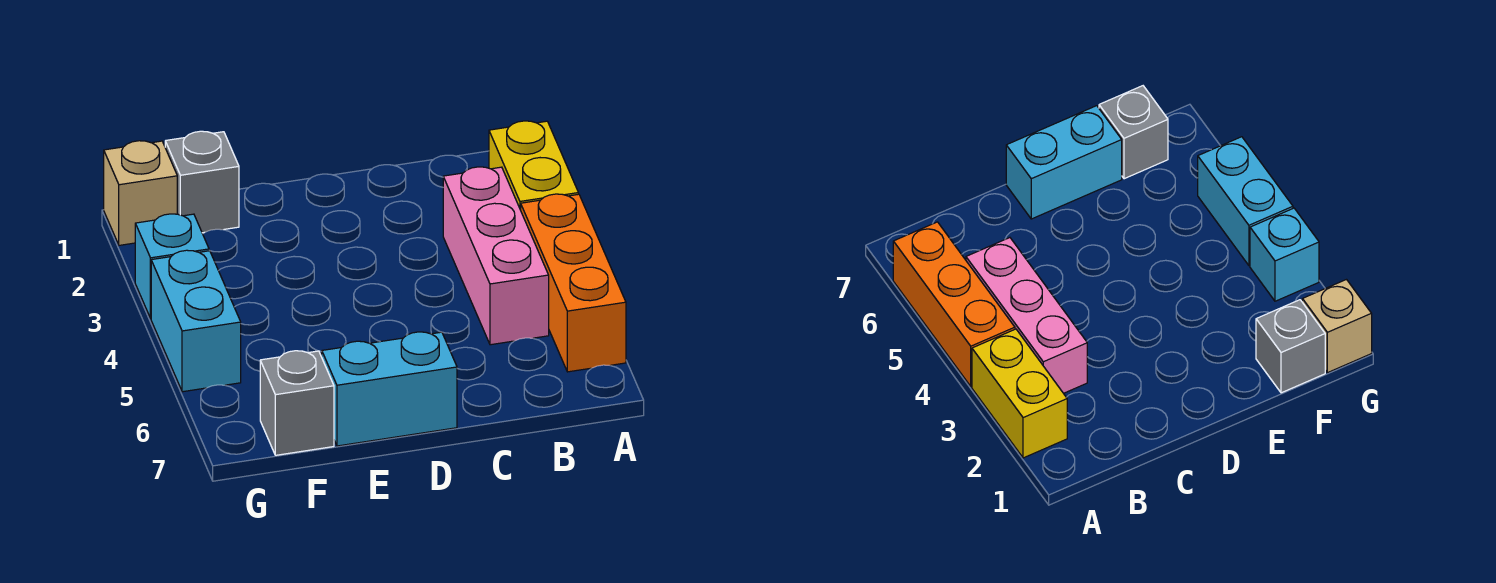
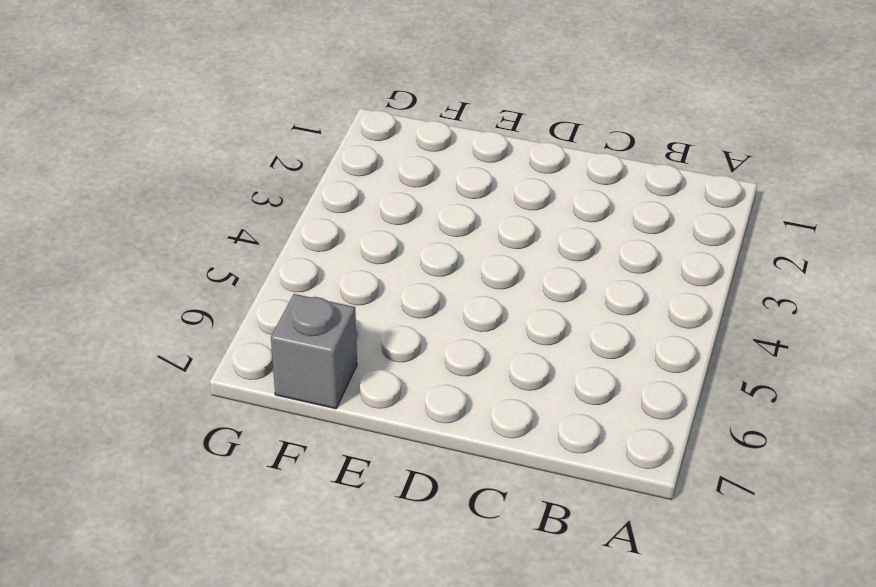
none -> yellow brick A2:A3 level 1
none -> orange brick A4:A6 level 1

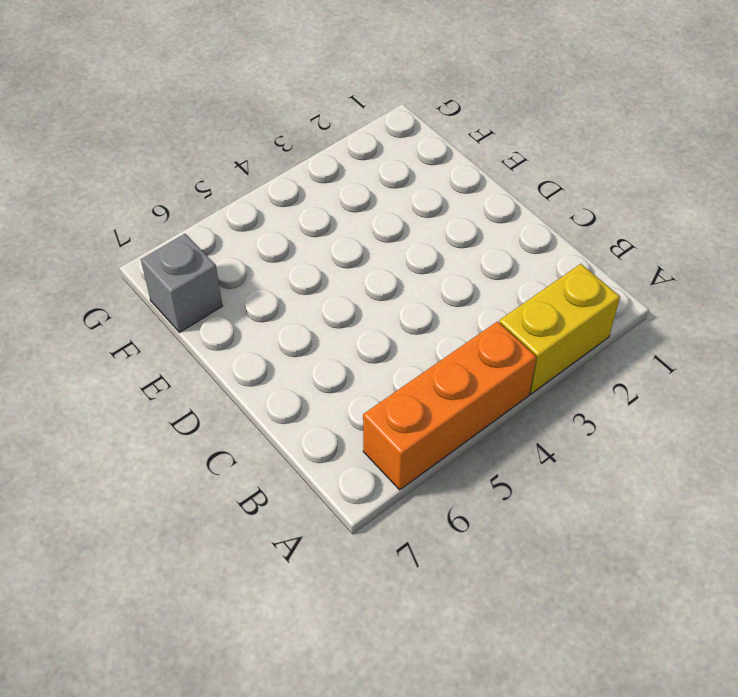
none -> pink brick B3:B5 level 1
none -> cyan brick D7:E7 level 1

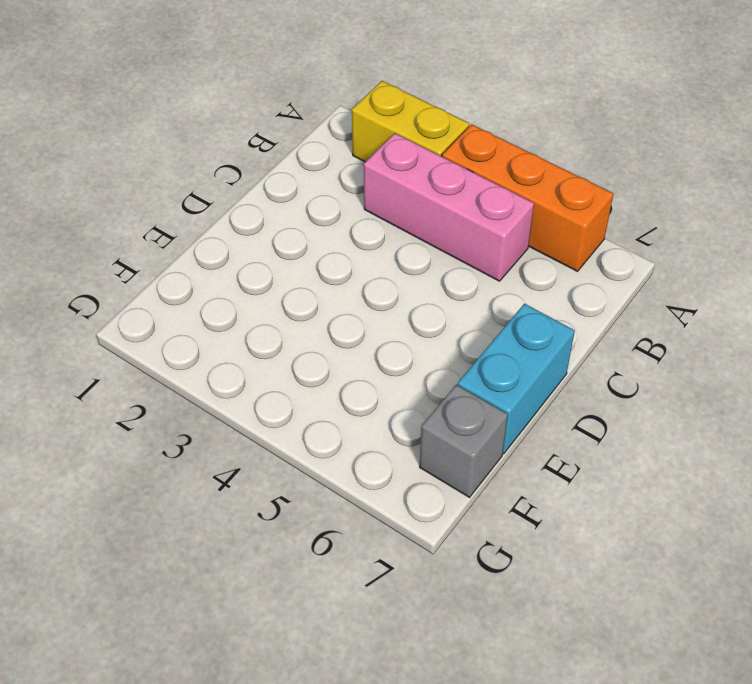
none -> grey brick F1 level 1
none -> tan brick G1 level 1

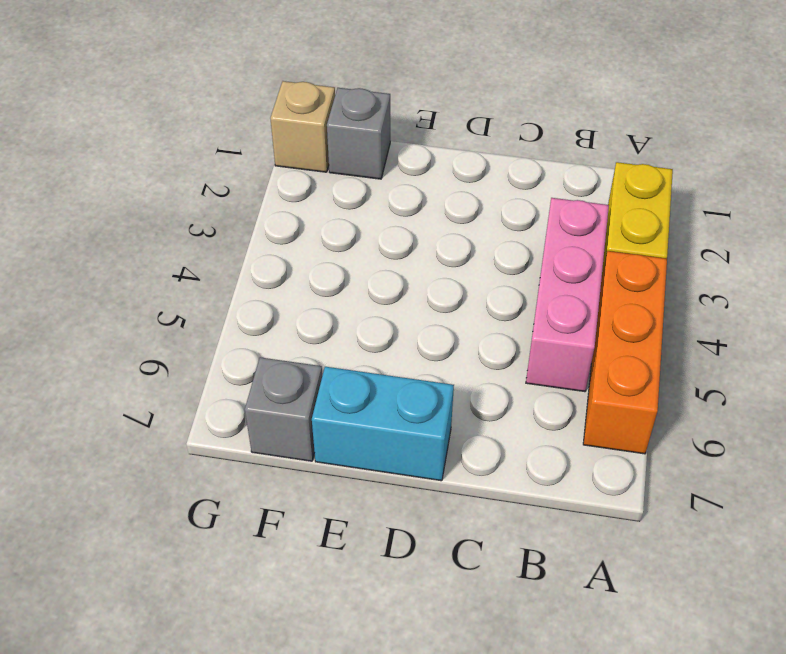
none -> cyan brick G3 level 1
none -> cyan brick G4:G5 level 1

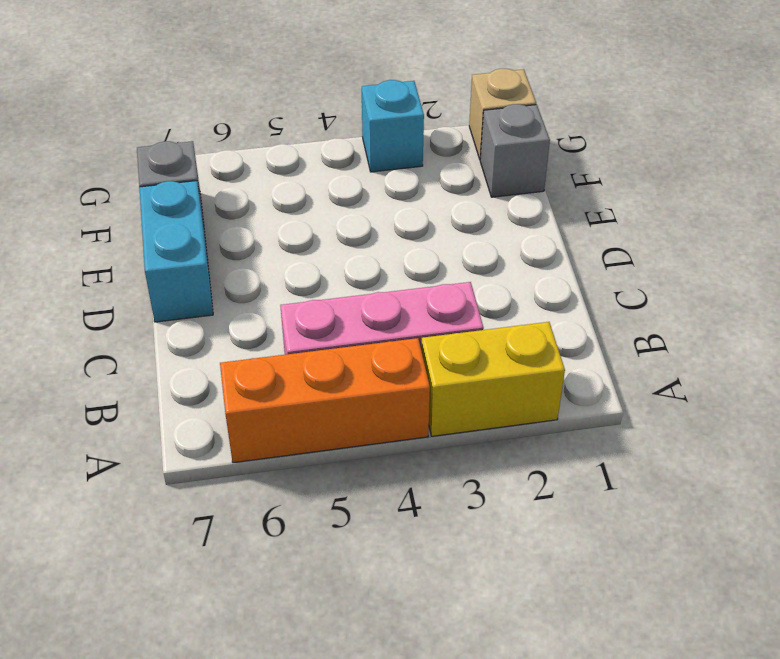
none -> cyan brick G4:G5 level 1

